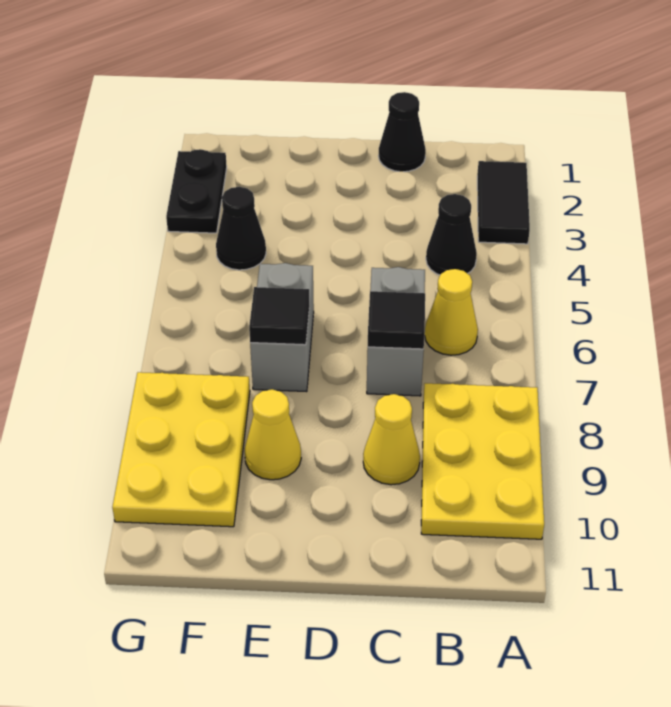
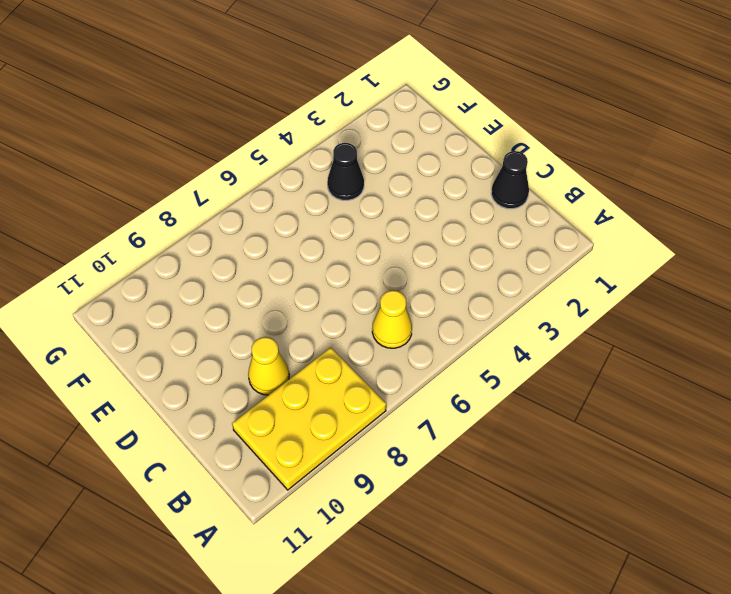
none -> black tile A2:A3 level 1
none -> black cone B4 level 1
none -> grey brick C6:C7 level 1

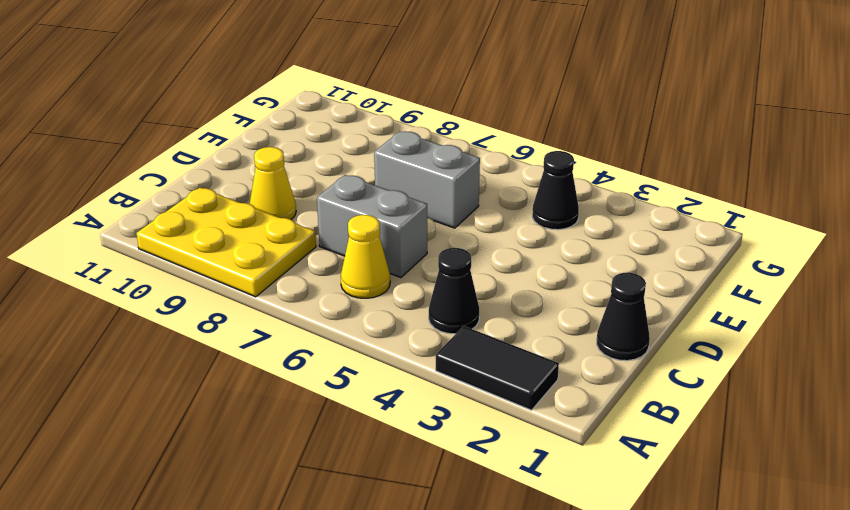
none -> yellow cone E9 level 1
none -> yellow plate F8:G10 level 1
none -> black plate G2:G3 level 1

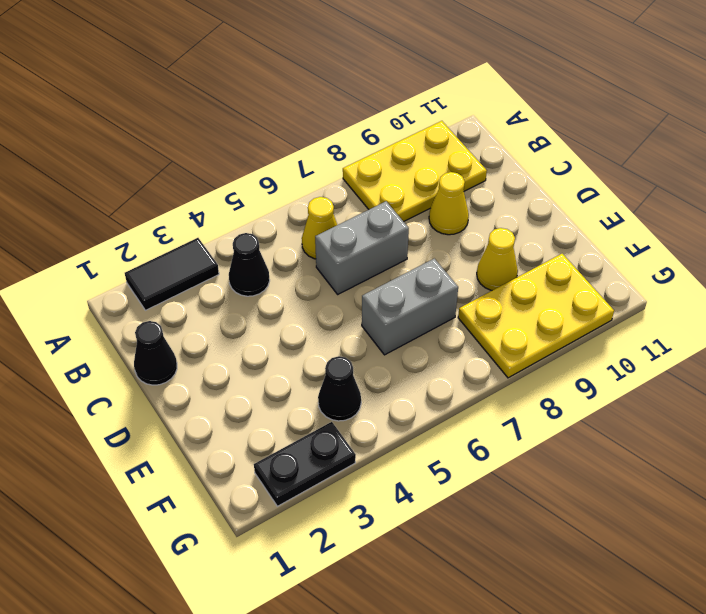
none -> black tile C7 level 2
none -> black tile E7 level 2

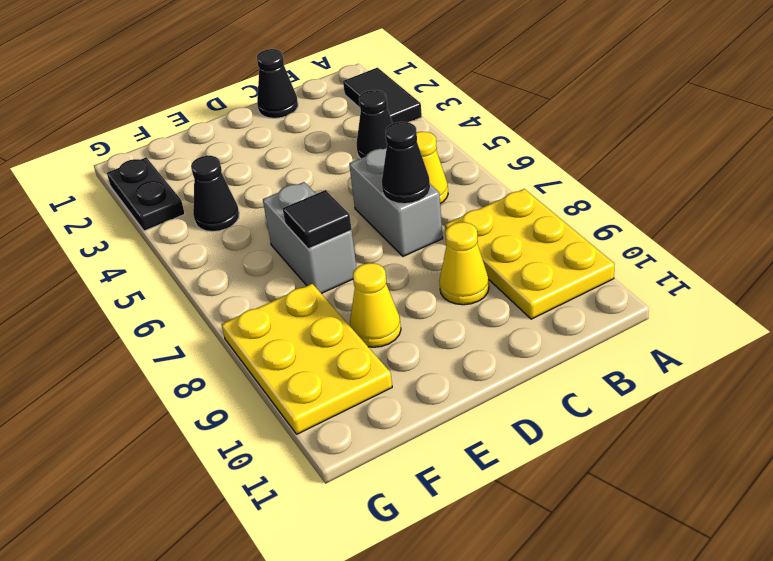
black cone C7 level 2 -> black tile C7 level 2

